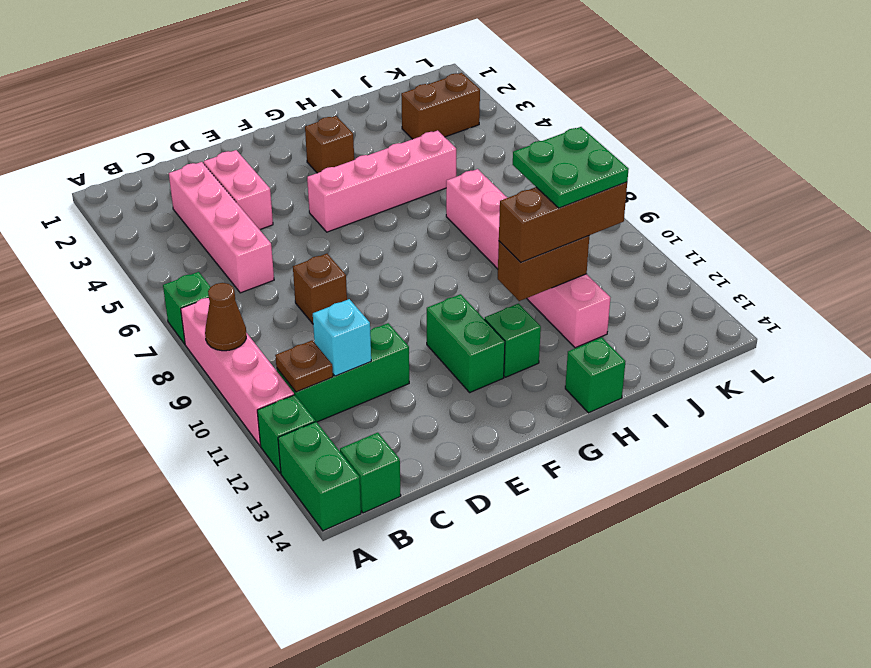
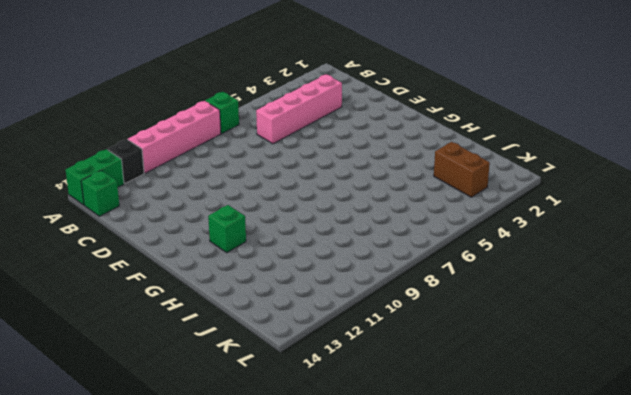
black brick A12 level 1 -> green brick A12 level 1
none -> green brick B11:D11 level 1
none -> pink brick D3:D4 level 1
none -> brown brick D8 level 1

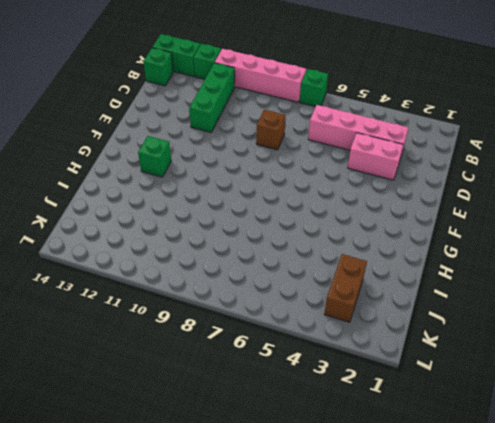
none -> pink brick F5:I5 level 1
none -> green brick F11:F12 level 1
none -> brown brick G3 level 1

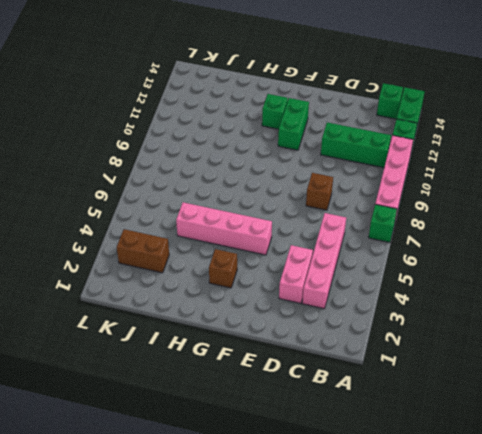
none -> green brick H14 level 1
none -> pink brick I7:I12 level 1
none -> brown cone A9 level 2

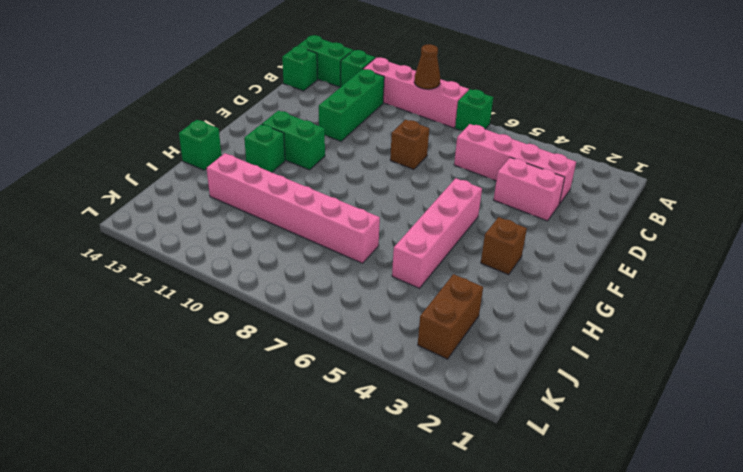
none -> brown plate B11 level 2
none -> cyan brick C11 level 2
none -> brown brick H11:I11 level 2

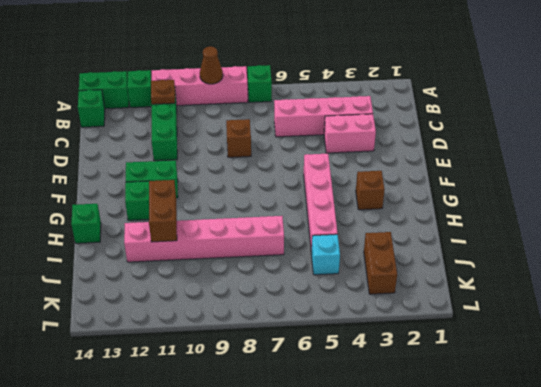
cyan brick J5 level 1 -> cyan brick C11 level 2
none -> brown brick H11:J11 level 3
none -> green plate I10:J11 level 4

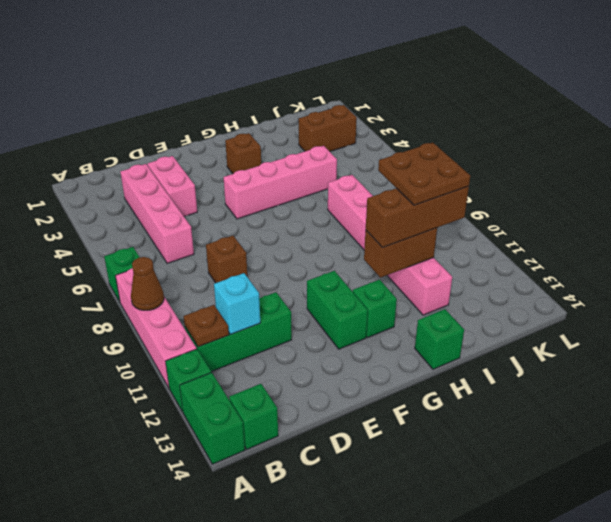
brown plate I10:J11 level 4 -> green plate I10:J11 level 4

